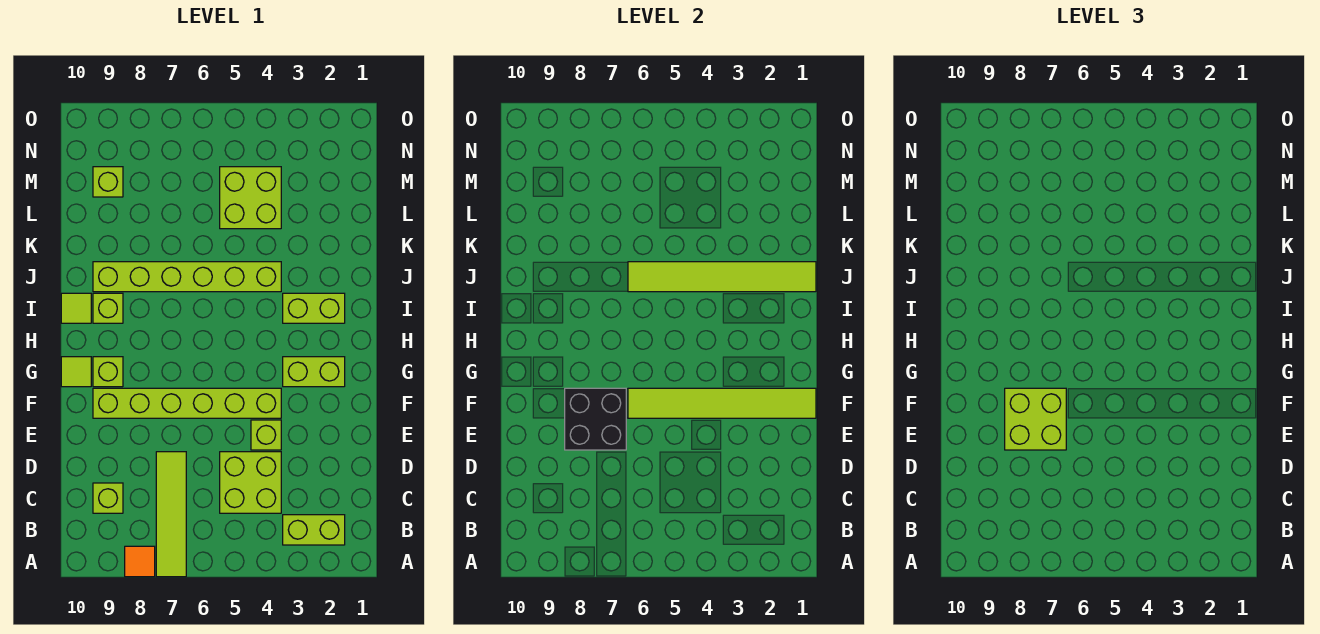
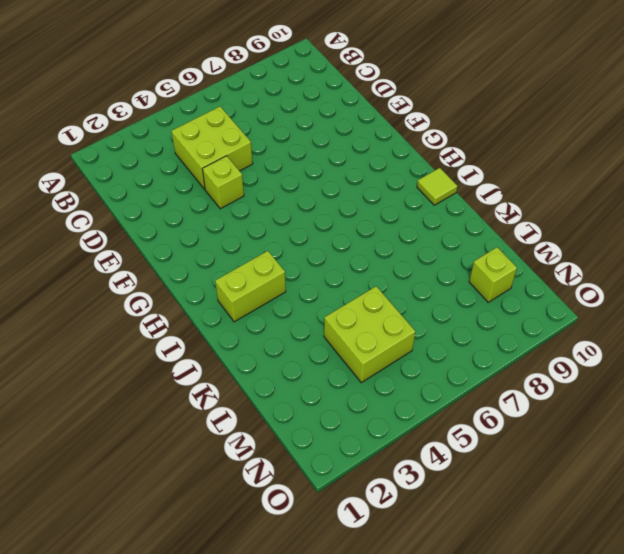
none -> lime tile A7:D7 level 1
none -> orange tile A8 level 1
none -> lime brick B2:B3 level 1

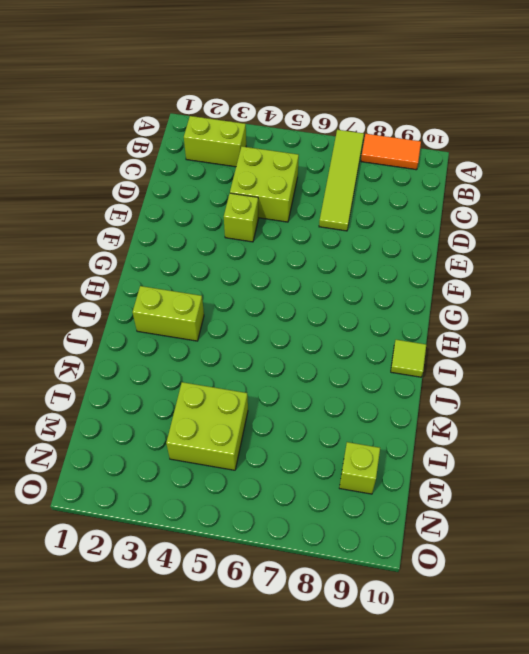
orange tile A8:A9 level 1 -> orange tile A8 level 1
none -> lime brick C9 level 1
none -> lime brick F4:F9 level 1
none -> lime brick G2:G3 level 1

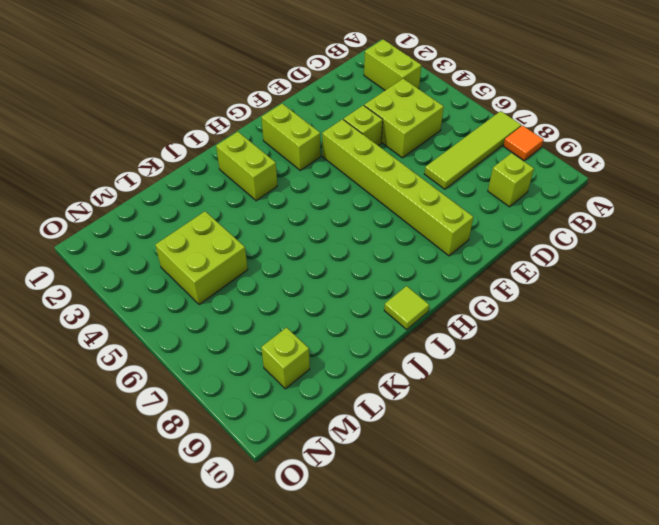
none -> lime brick G9 level 1
none -> lime tile G10 level 1
none -> lime brick I9 level 1

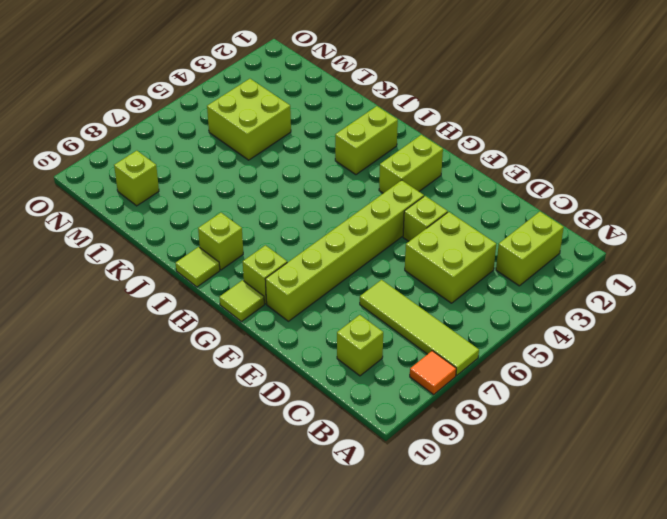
none -> lime brick J4:J9 level 1
none -> black brick E7:F8 level 2
none -> lime tile F1:F6 level 2

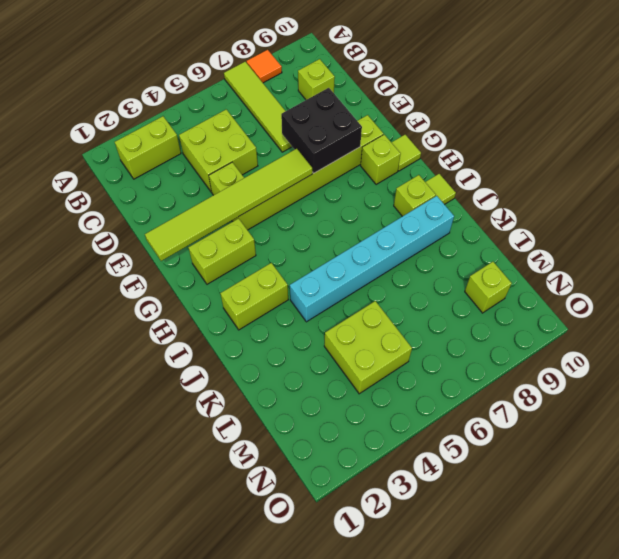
cyan brick J4:J9 level 1 -> lime brick J4:J9 level 1
none -> lime tile J1:J6 level 2
none -> lime brick E7:F8 level 3

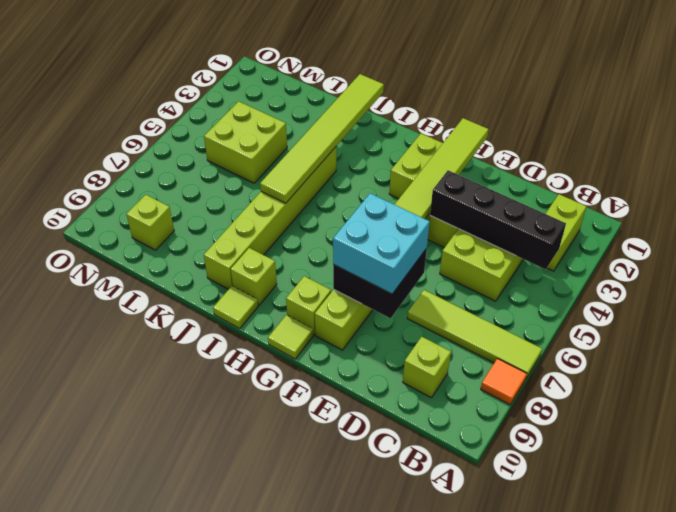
black brick B4:E4 level 2 -> none
cyan brick E7:F8 level 3 -> lime brick E7:F8 level 3
none -> lime brick I2:I3 level 1

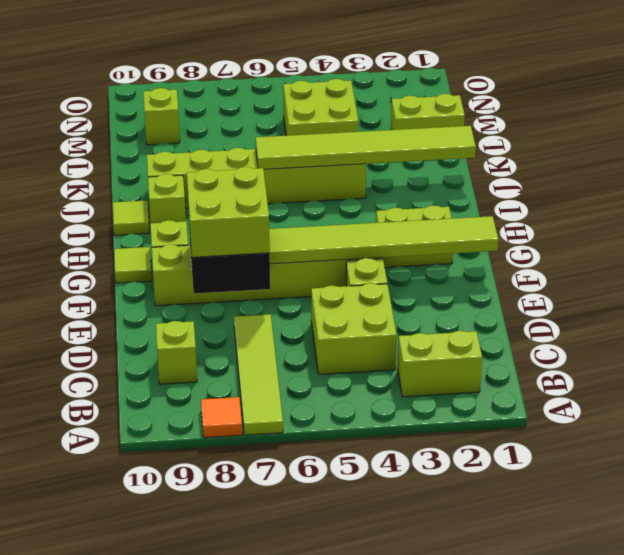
lime brick L1:L2 level 1 -> lime brick I2:I3 level 1

